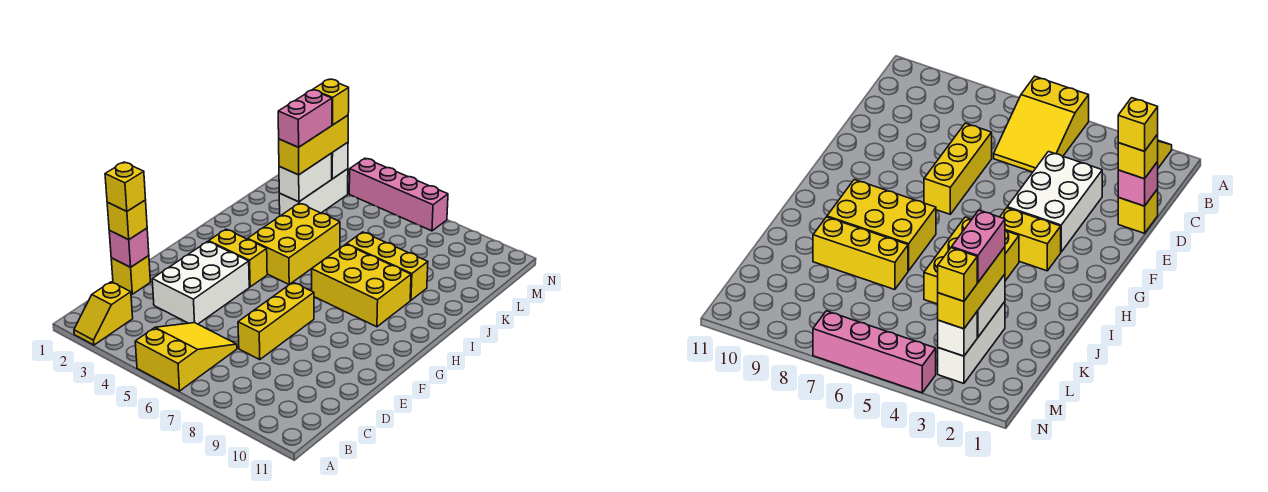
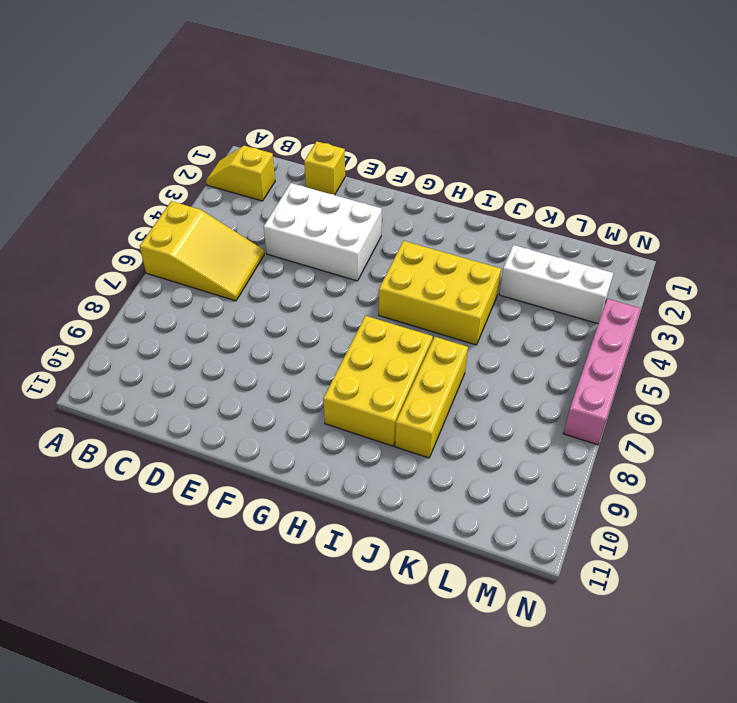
none -> yellow brick D7:F7 level 1
none -> yellow brick G3:G4 level 1
none -> pink brick D1 level 2

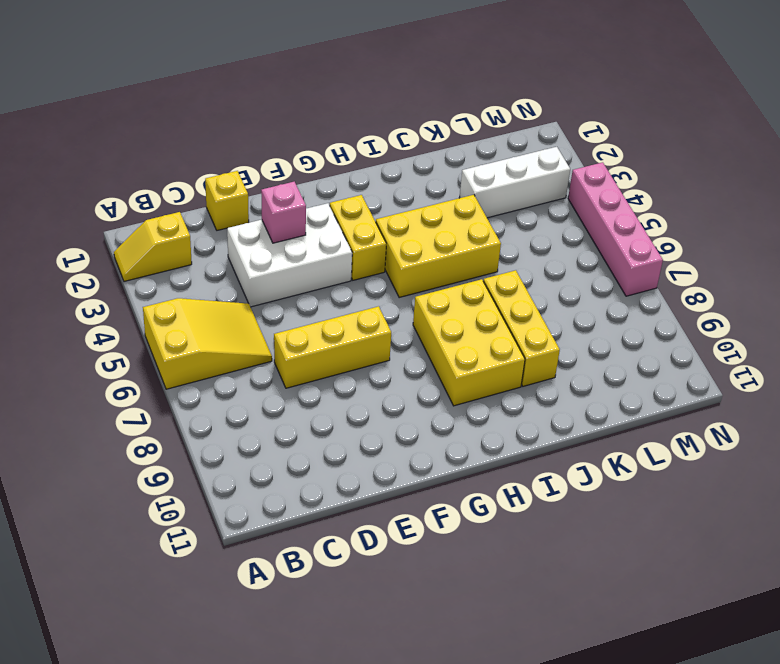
pink brick E3 level 2 -> pink brick D1 level 2
none -> white brick K3:L3 level 2
none -> white brick M3 level 2
none -> yellow brick D1 level 3

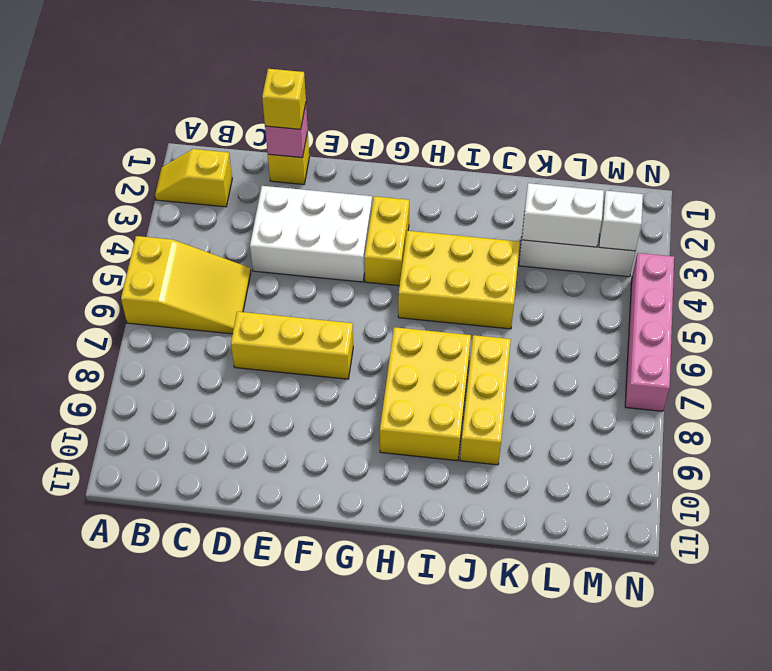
none -> yellow brick K3:M3 level 3
none -> yellow brick D1 level 4
none -> pink brick K3:L3 level 4

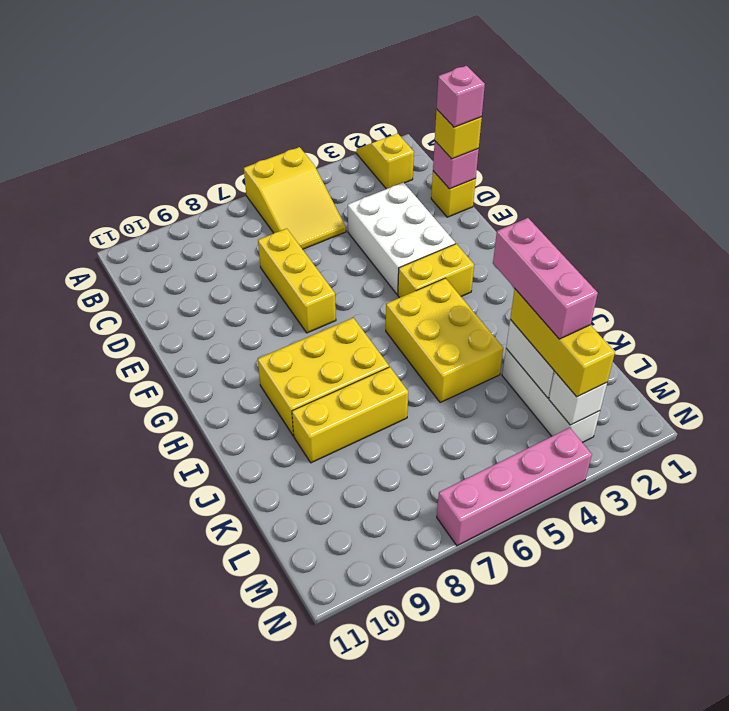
pink brick D1 level 4 -> yellow brick D1 level 4
pink brick J3:L3 level 4 -> pink brick K3:L3 level 4
none -> yellow brick M3 level 4

